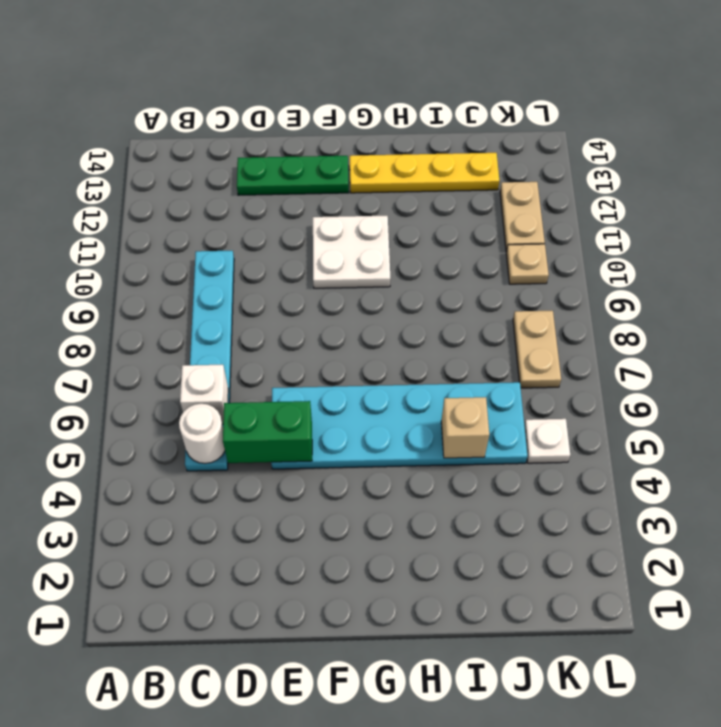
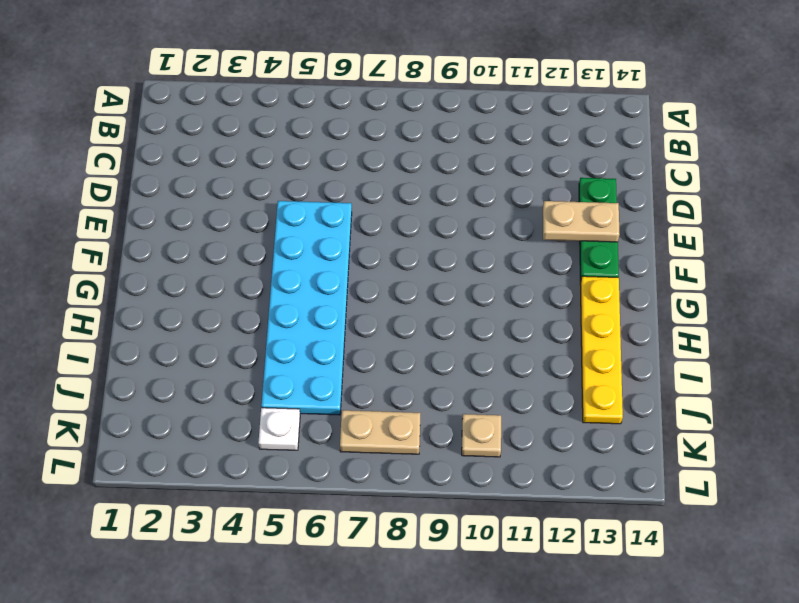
tan plate E12:E13 level 2 -> tan plate K11:K12 level 1
none -> cyan plate C5:C10 level 1
none -> white plate F10:G11 level 1
none -> white round brick C5 level 2

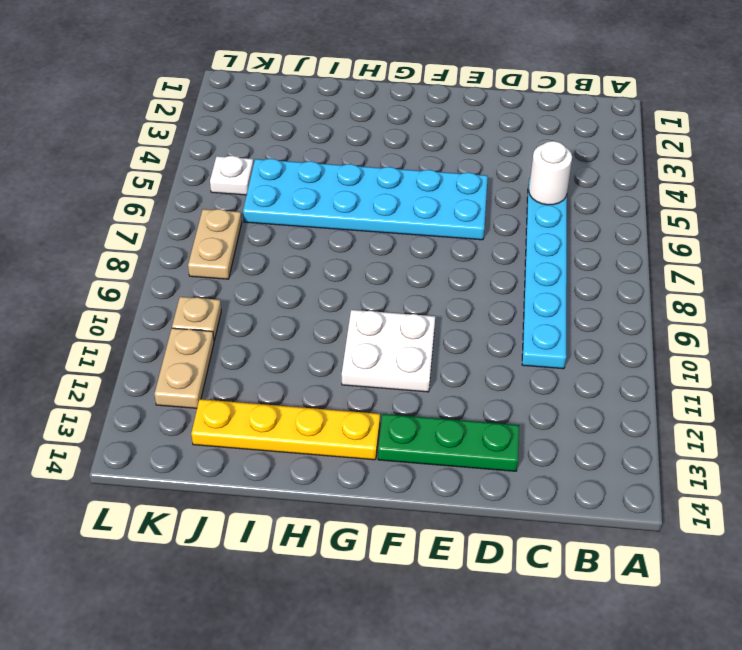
none -> white brick C6 level 2
none -> green brick D5:E5 level 2
none -> tan brick I5 level 2

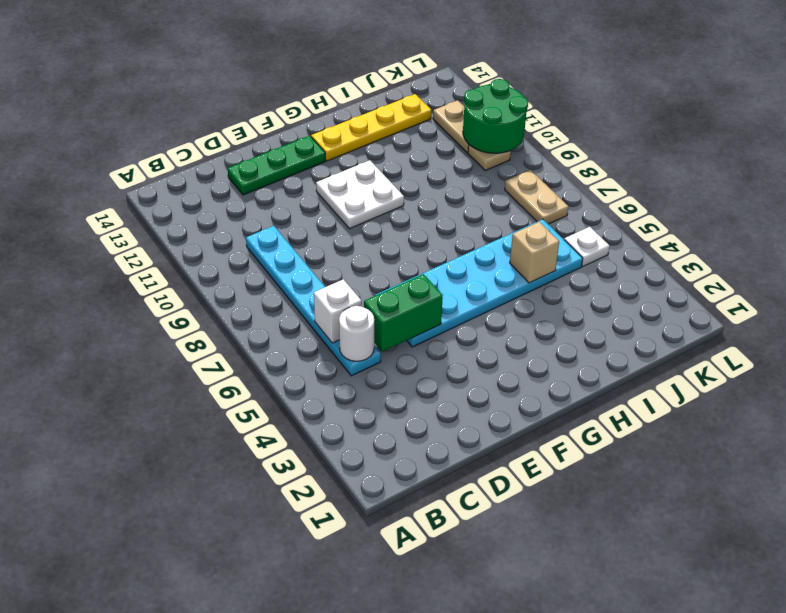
green round brick K10:L11 level 2 -> none

